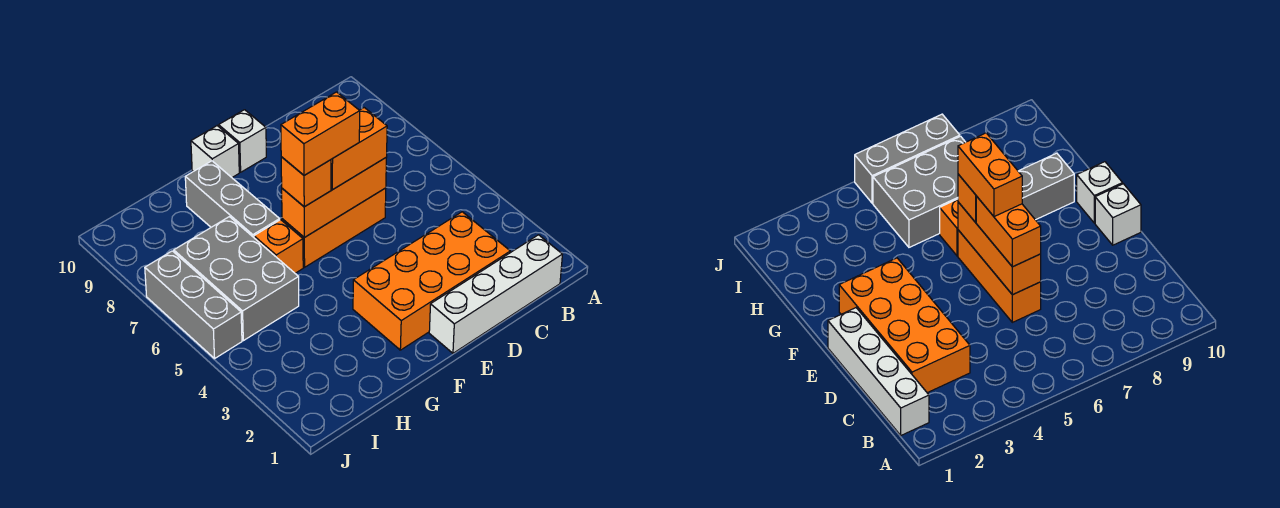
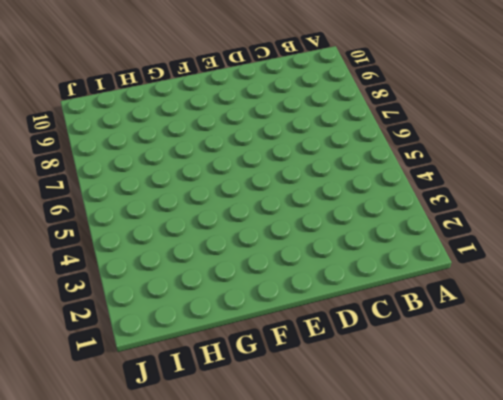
none -> white brick B1:E1 level 1
none -> orange brick C2:F3 level 1
none -> orange brick D6:F6 level 1

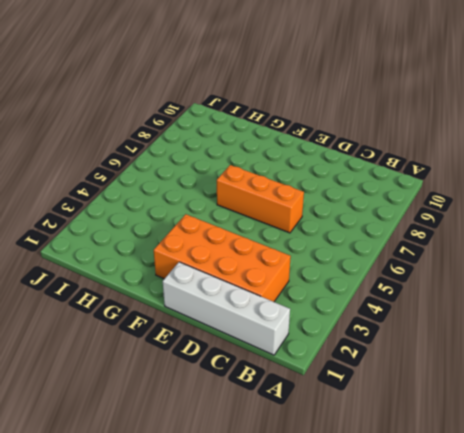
none -> white brick E10 level 1
none -> white brick F10 level 1
none -> orange brick G6 level 1

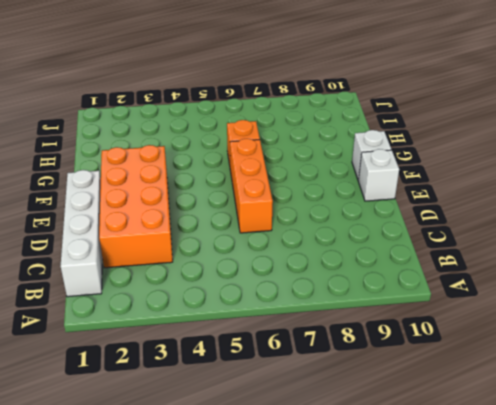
none -> grey brick G7:G9 level 1
none -> grey brick H5:I7 level 1
none -> grey brick J5:J7 level 1

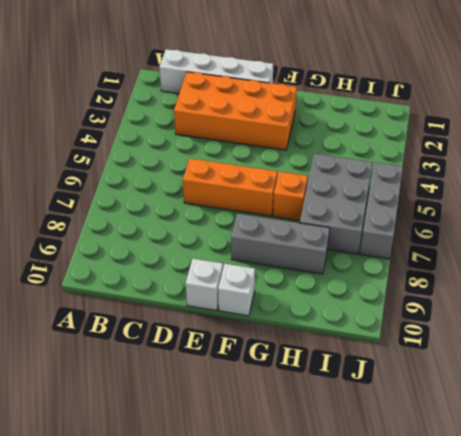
grey brick F8:H8 level 1 -> grey brick G7:G9 level 1
none -> orange brick D6:F6 level 2
none -> orange brick D6:E6 level 3
none -> orange brick F6 level 3

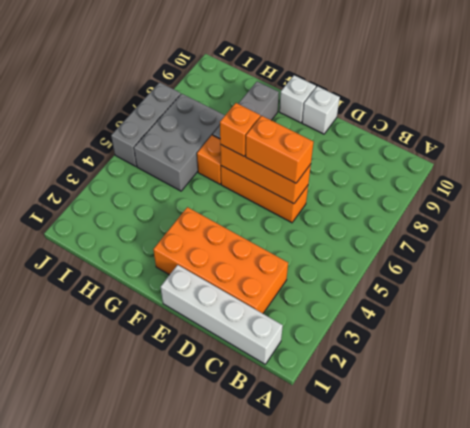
none -> orange brick E6:F6 level 4

